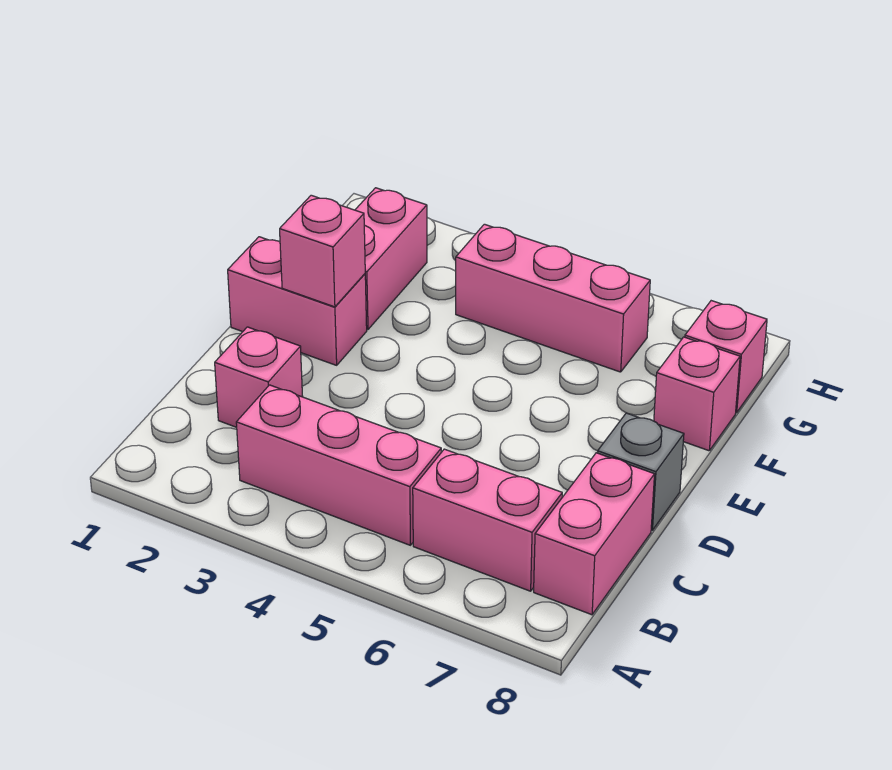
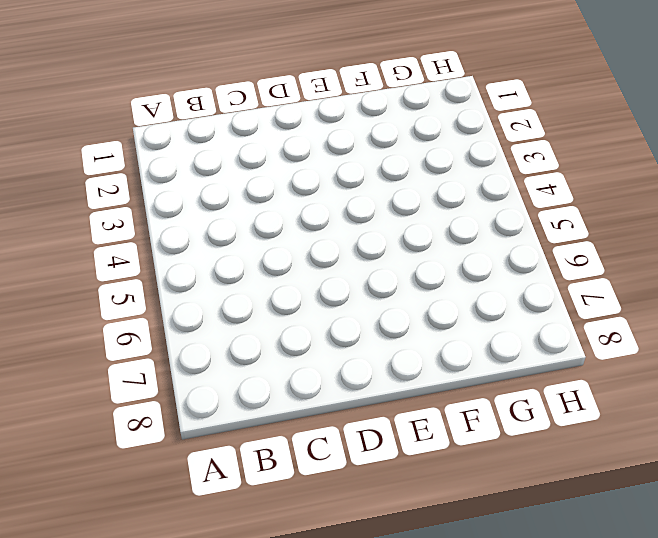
none -> pink brick B3:B5 level 1
none -> pink brick B6:B7 level 1

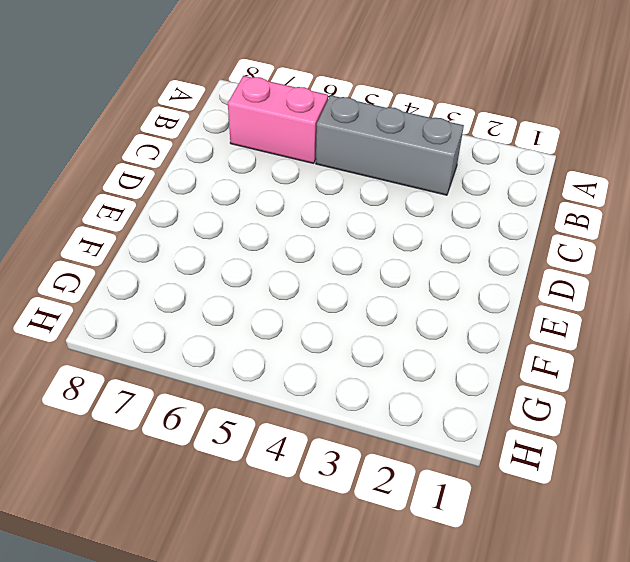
grey brick B3:B5 level 1 -> pink brick B3:B5 level 1
none -> pink brick B8:C8 level 1
none -> pink brick C2 level 1

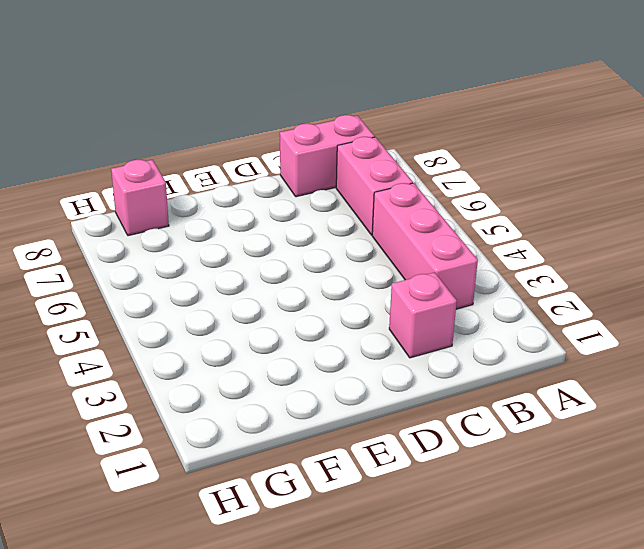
none -> grey brick D8 level 1
none -> pink brick E1:E2 level 1

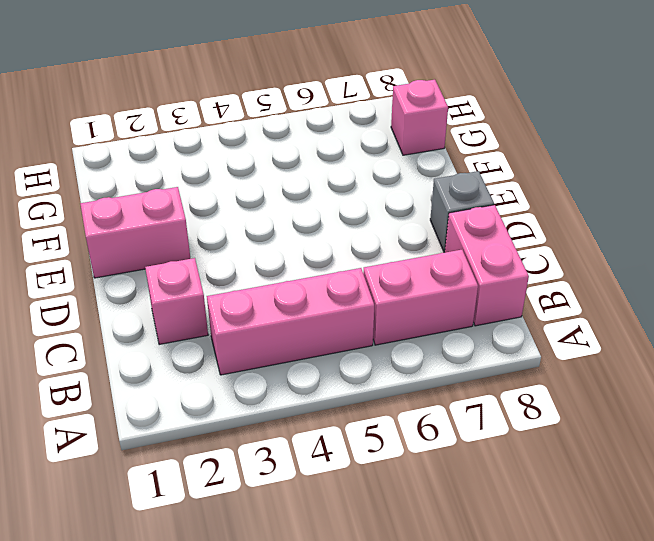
none -> pink brick F2:G2 level 1
none -> pink brick F8 level 1

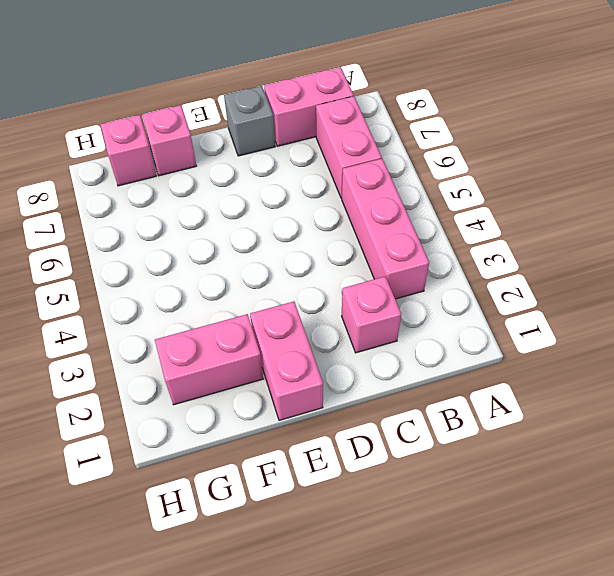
none -> pink brick G4:G6 level 1
none -> pink brick E2 level 2

